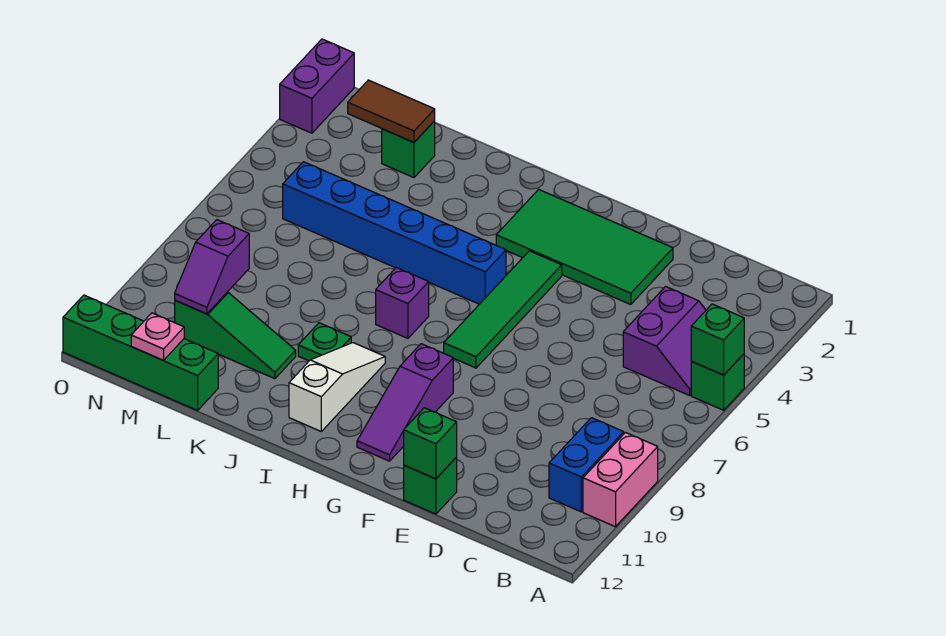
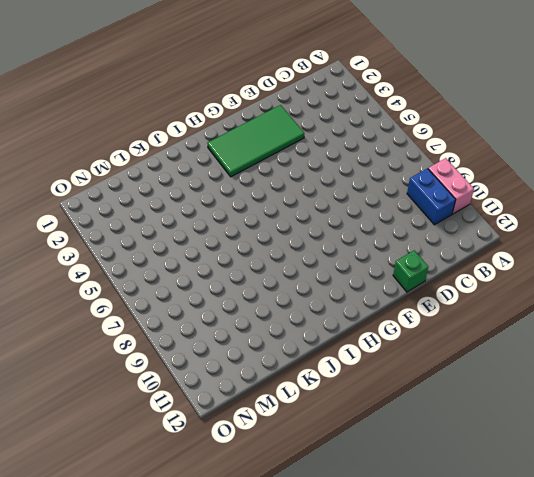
none -> green brick A5 level 1
none -> purple slope B4:C5 level 1 top C
none -> green tile G4:G7 level 1

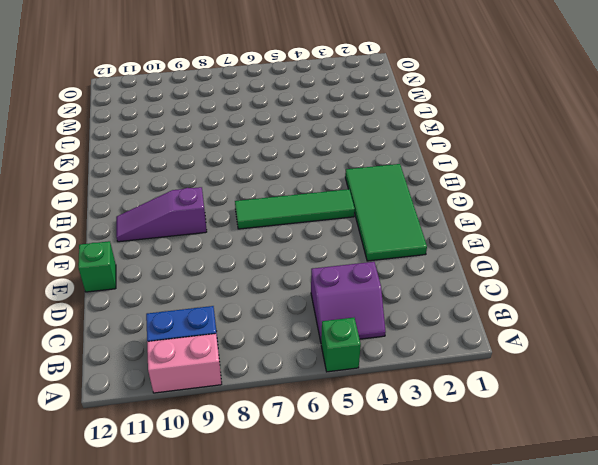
none -> blue brick H5:M5 level 1
none -> purple brick I7 level 1
none -> white slope I9:I11 level 1 top 11

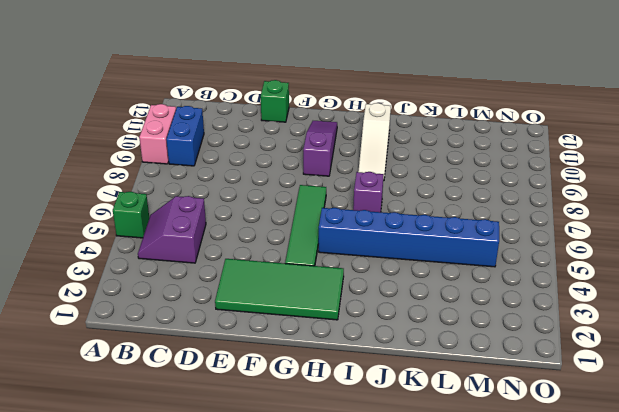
none -> green plate J9 level 1
none -> green slope K10:M10 level 1 top M
none -> green brick L2 level 1

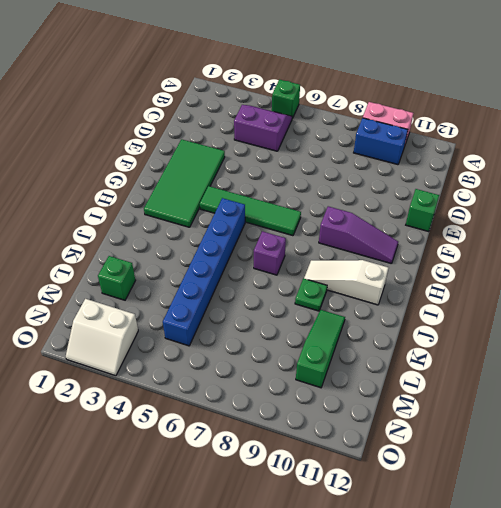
white slope N2:O3 level 1 top N -> purple brick O1:O2 level 1
none -> green brick L12:O12 level 1
none -> green brick A5 level 2
none -> green brick E12 level 2

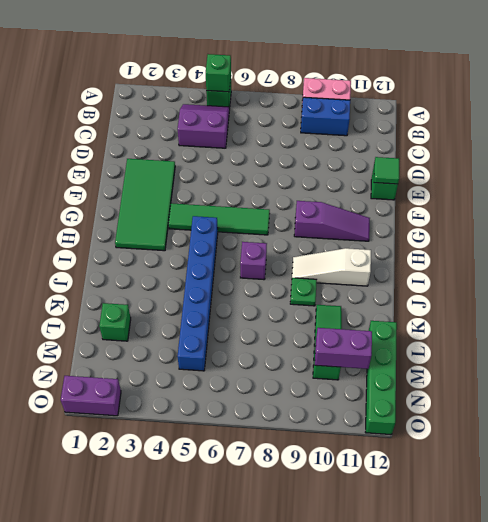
green tile E12 level 2 -> green brick E12 level 2
purple brick M10:M11 level 2 -> purple slope M9:M10 level 2 top 9
none -> brown tile L2:M2 level 2
none -> pink plate M12 level 2

